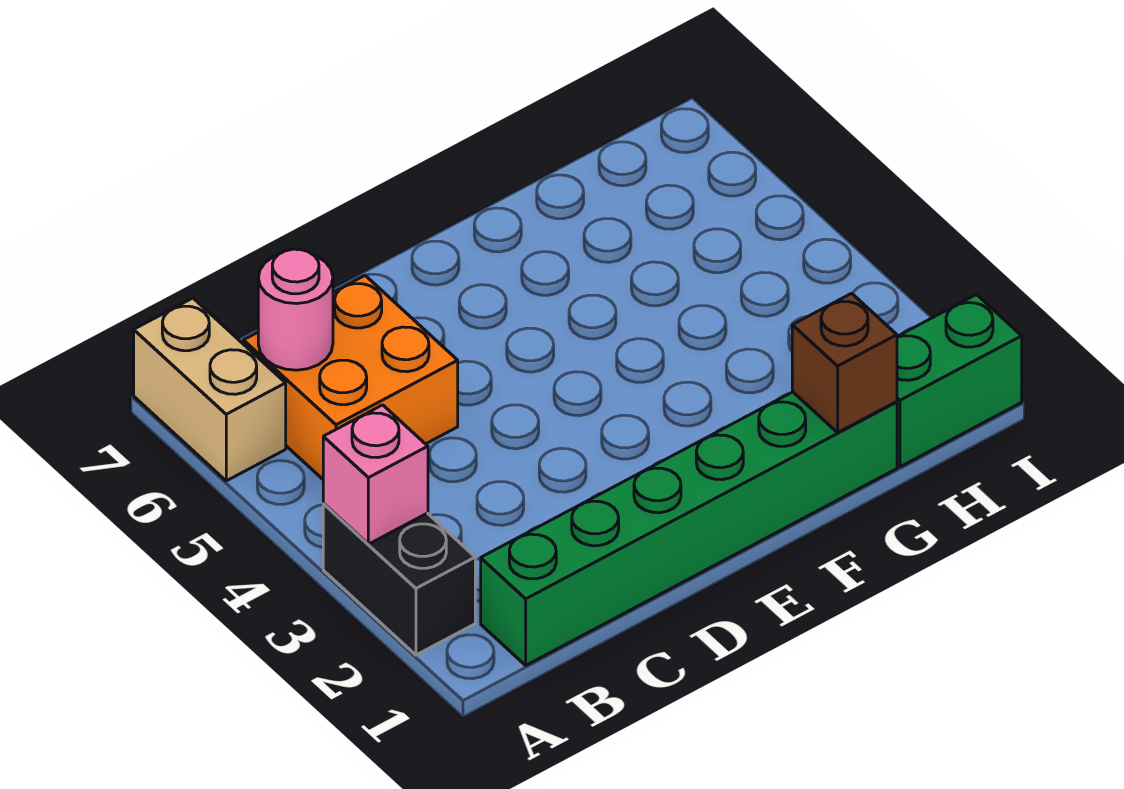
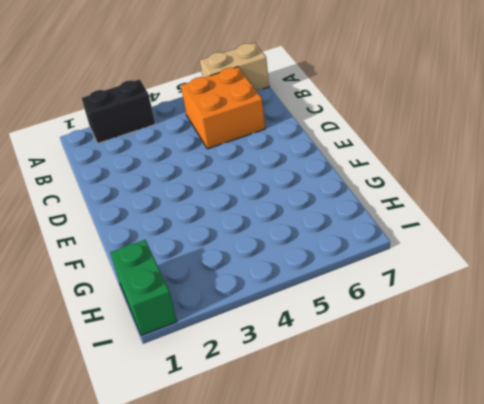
none -> green brick B1:G1 level 1
none -> pink brick A3 level 2

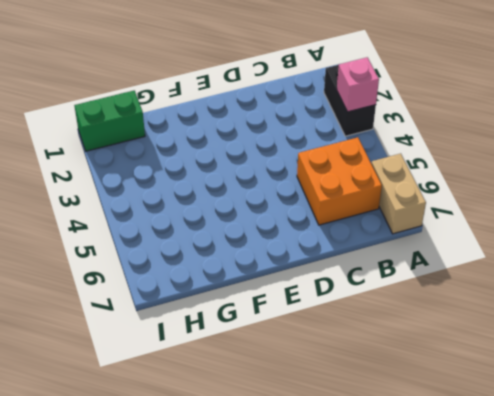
none -> green brick B1:G1 level 1
none -> pink round brick B6 level 2

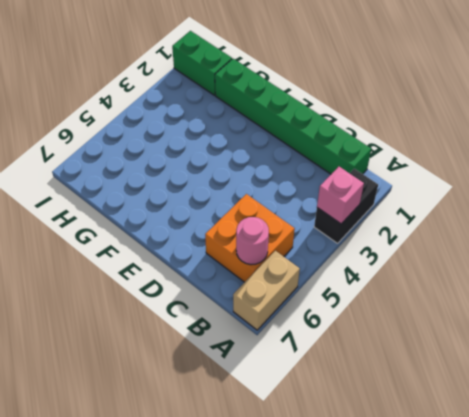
none -> brown brick G1 level 2

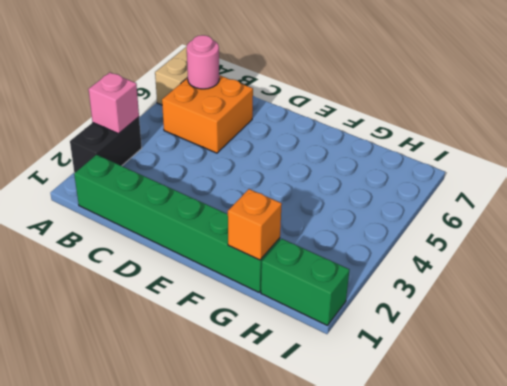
orange brick G1 level 2 -> brown brick G1 level 2

